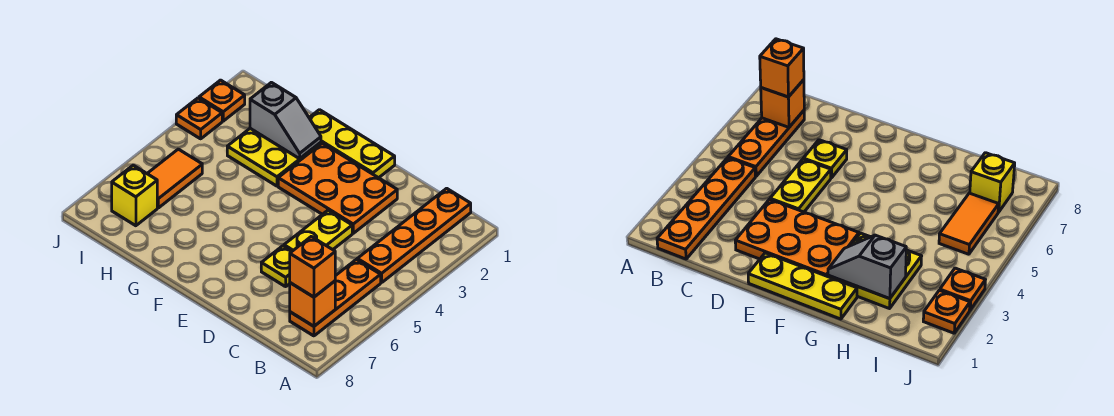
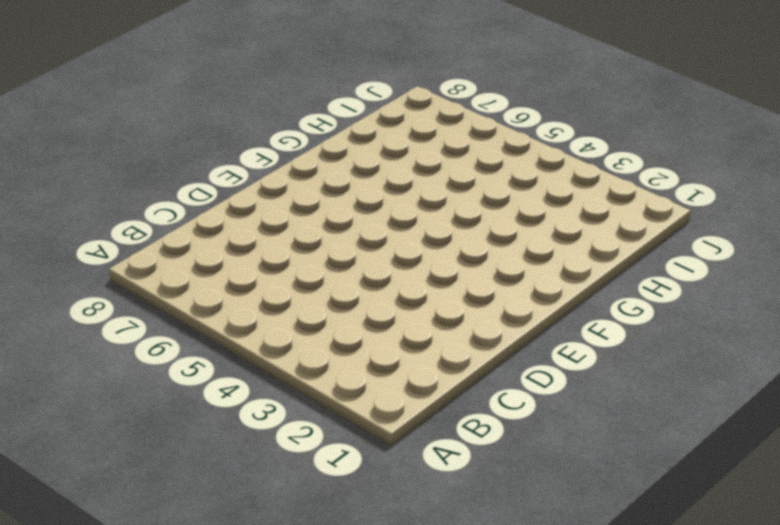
none -> orange plate B1:B4 level 1
none -> orange plate B5:B7 level 1
none -> orange plate D2:F3 level 1

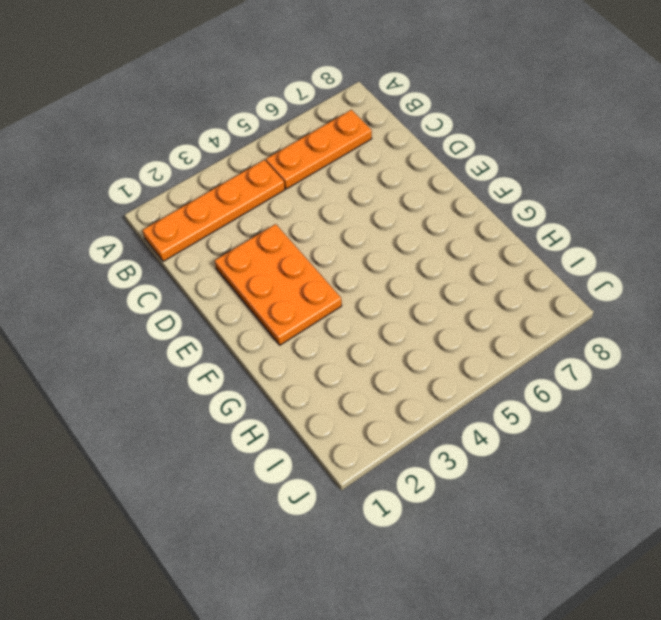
none -> yellow plate D4:D5 level 1
none -> yellow plate D6 level 1
none -> yellow plate E1:G1 level 1

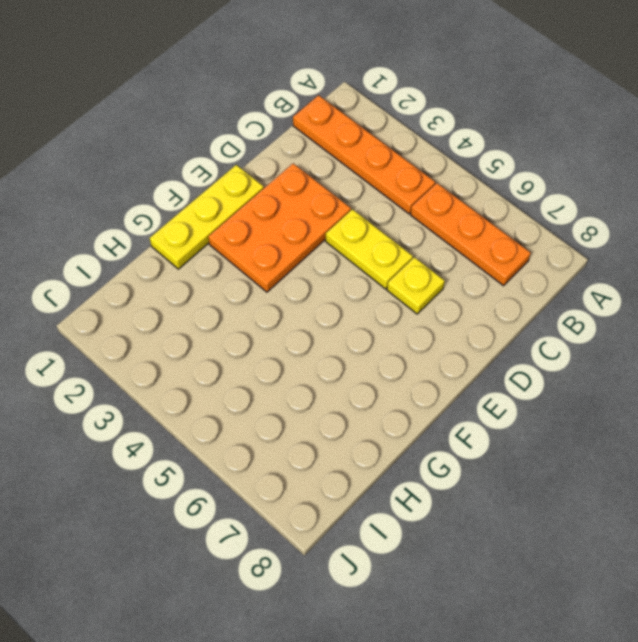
none -> yellow plate G2:H3 level 1
none -> orange tile I5:I6 level 1
none -> yellow brick I7 level 1

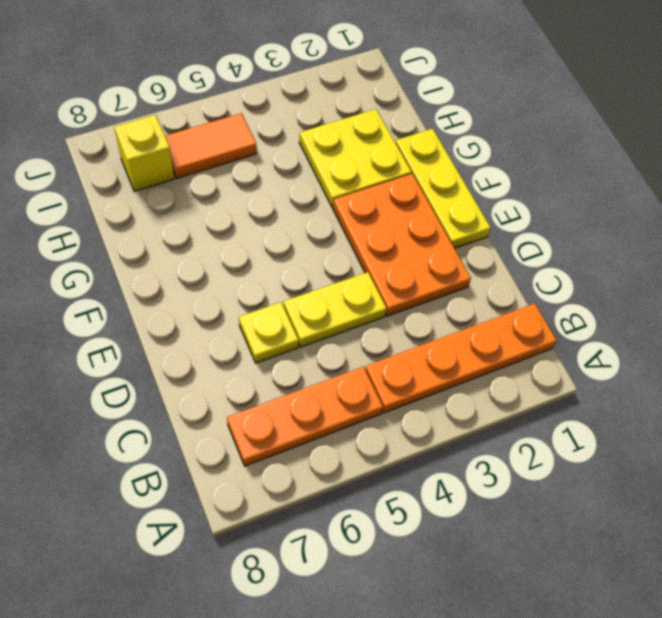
none -> orange plate J2 level 1
none -> orange plate J3 level 1
none -> orange brick B7 level 2

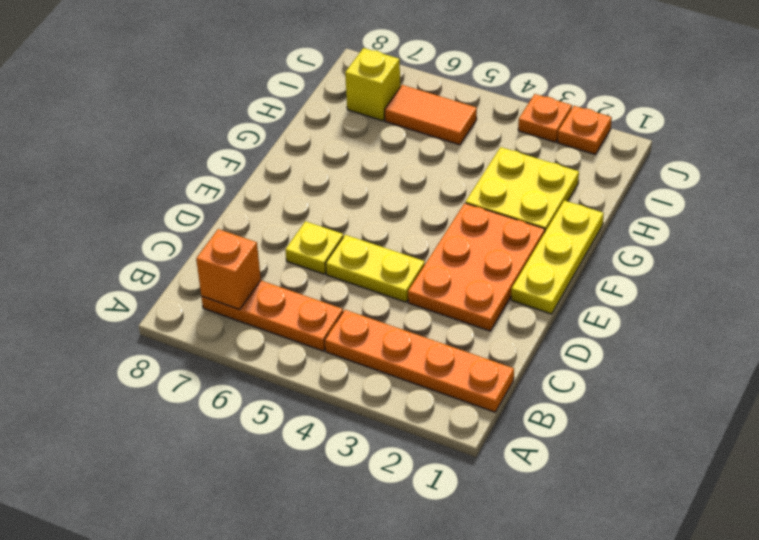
none -> grey slope G2:H2 level 2 top H
none -> orange brick B7 level 3

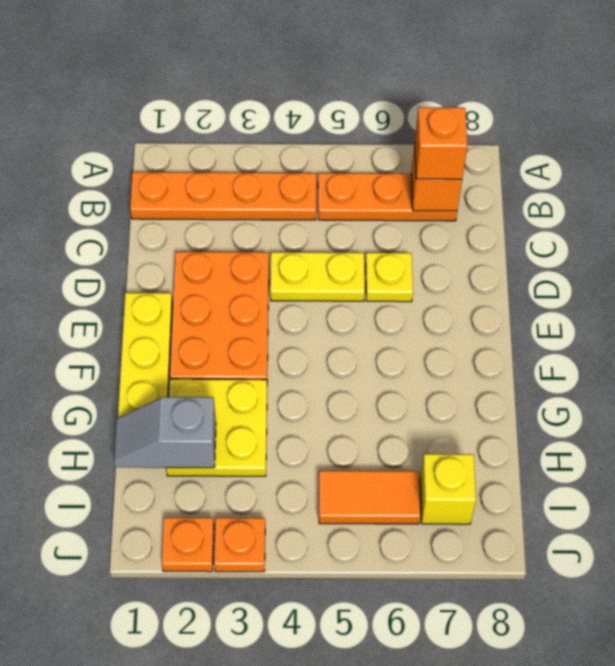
grey slope H1:H2 level 2 top 2 -> grey slope G2:H2 level 2 top H

